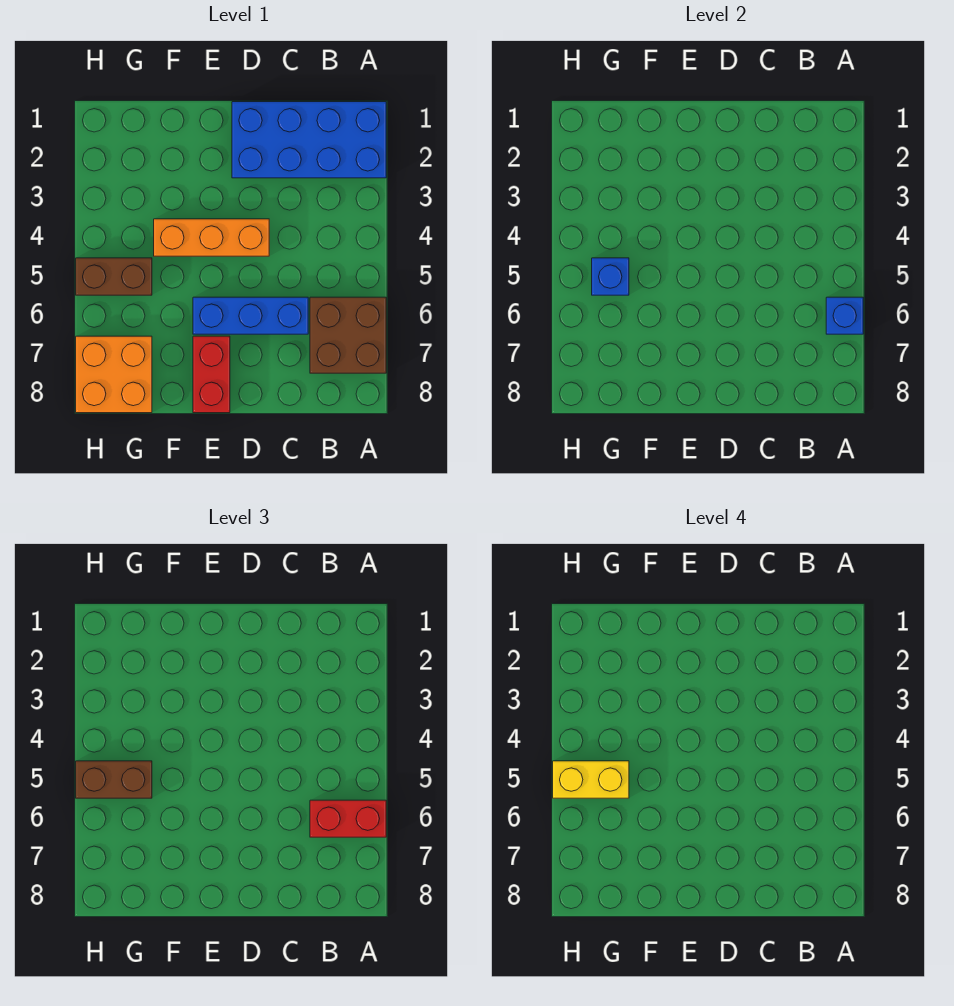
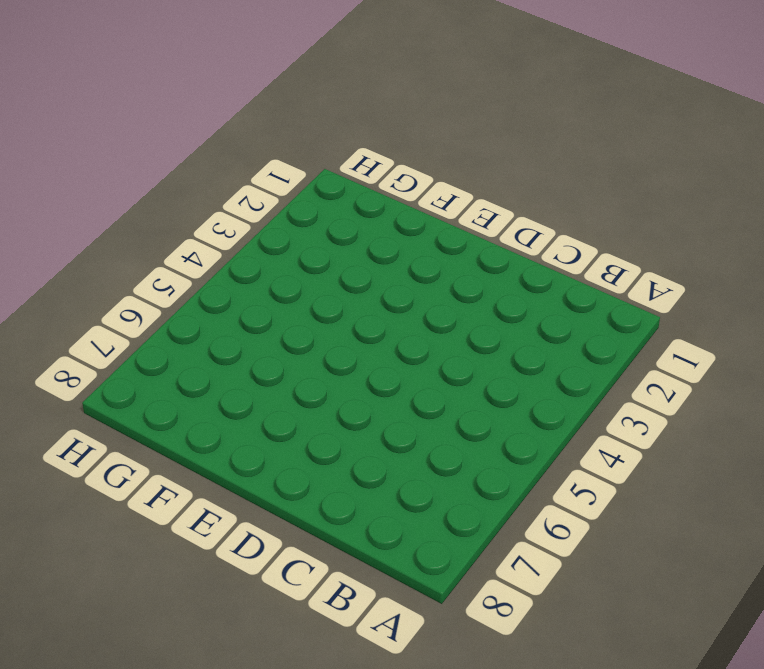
none -> blue brick A1:D2 level 1
none -> brown brick A6:B7 level 1
none -> blue brick C6:E6 level 1

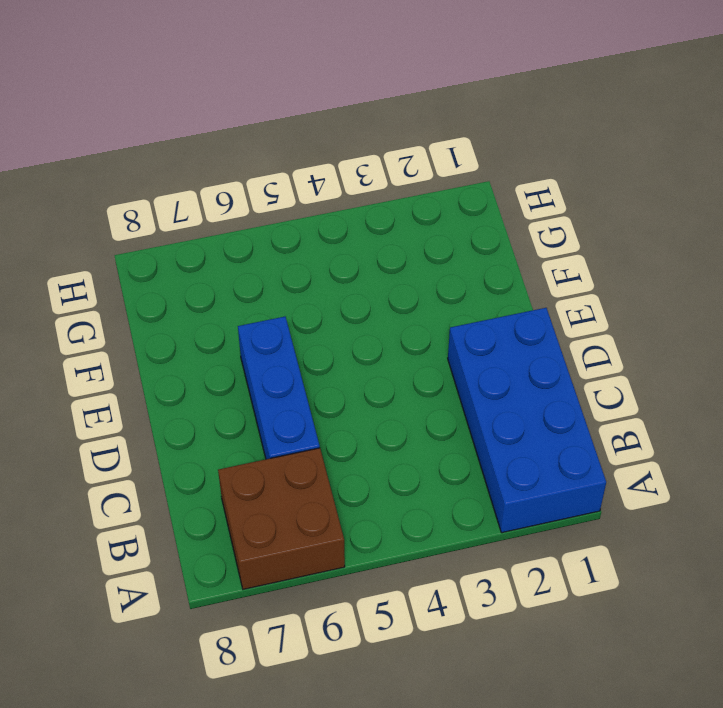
none -> orange brick D4:F4 level 1
none -> red brick E7:E8 level 1
none -> brown brick G5:H5 level 1

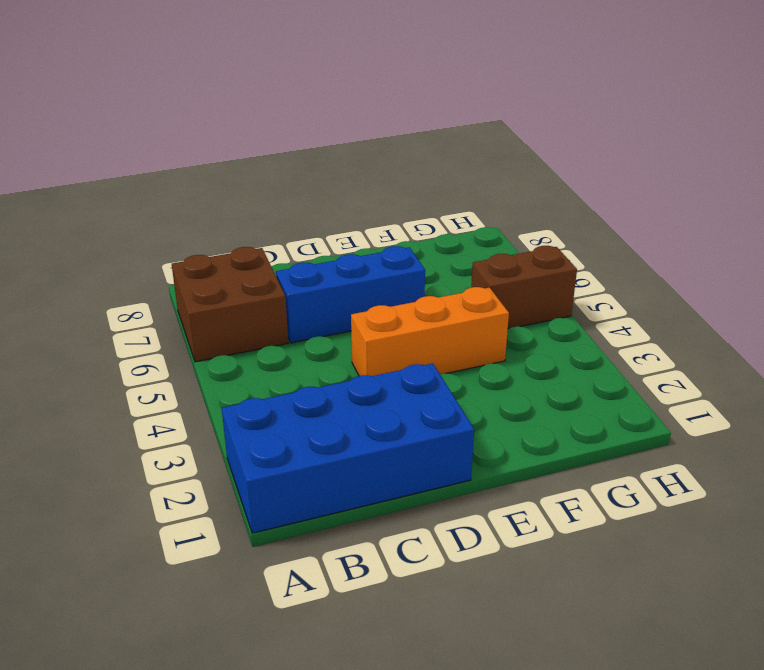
none -> red brick E7:E8 level 1
none -> orange brick G7:H8 level 1
none -> blue brick A6 level 2

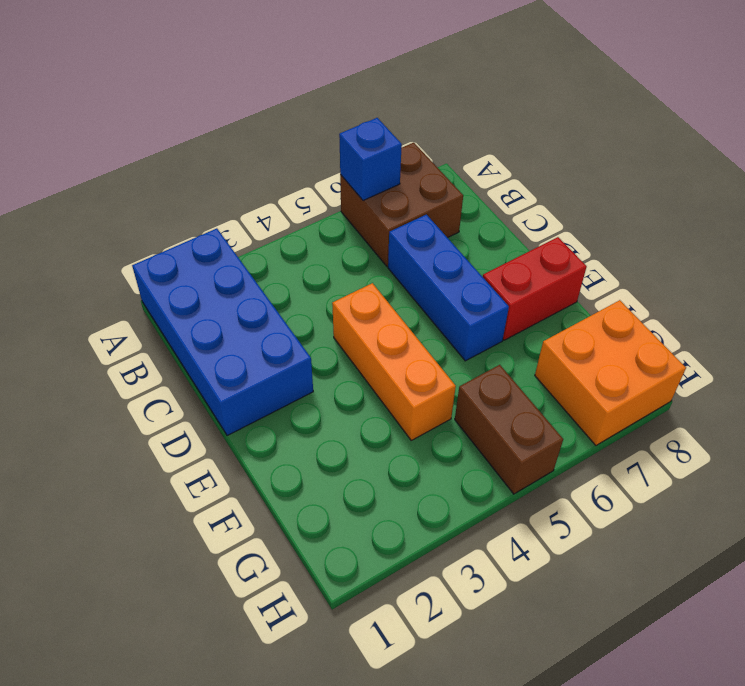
none -> blue brick G5 level 2
none -> red brick A6:B6 level 3
none -> brown brick G5:H5 level 3

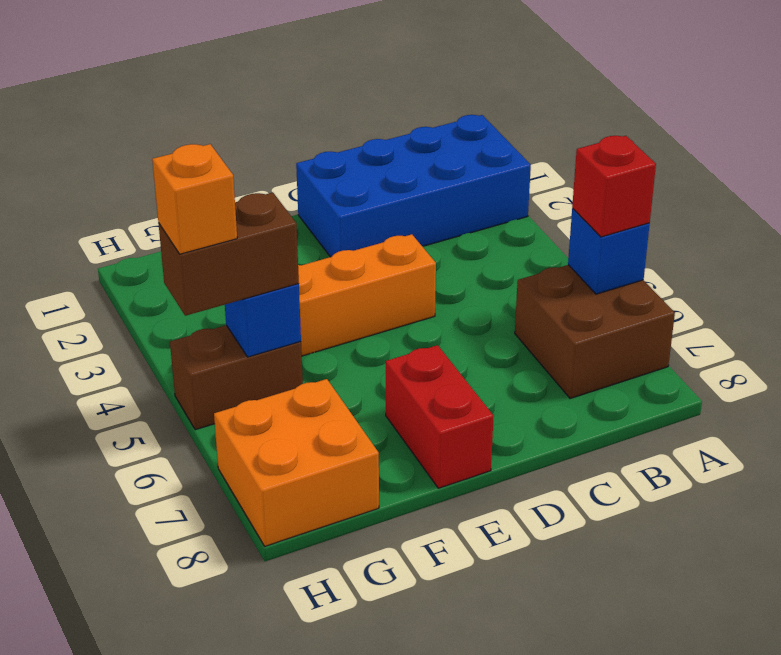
red brick A6 level 3 -> red brick A6:B6 level 3
orange brick H5 level 4 -> yellow brick G5:H5 level 4
none -> blue brick C6:E6 level 1

